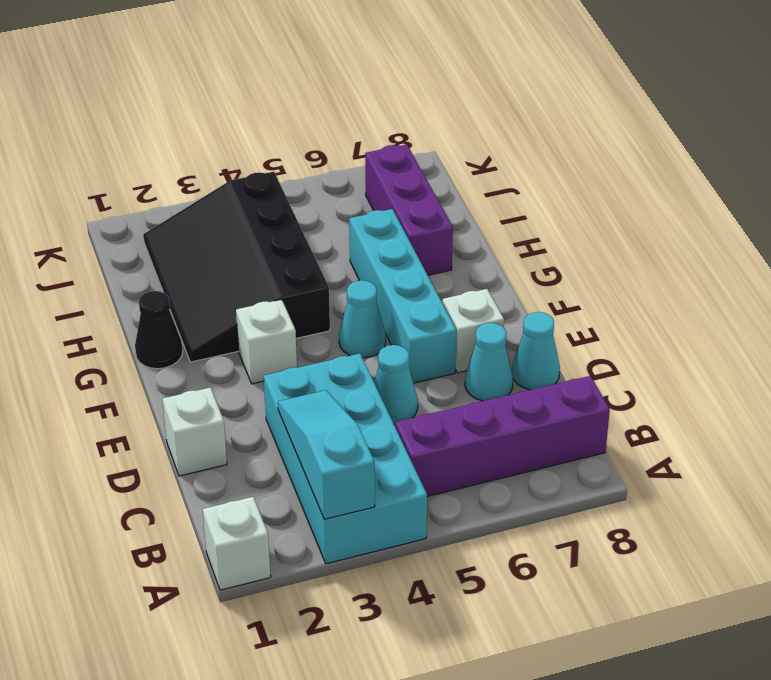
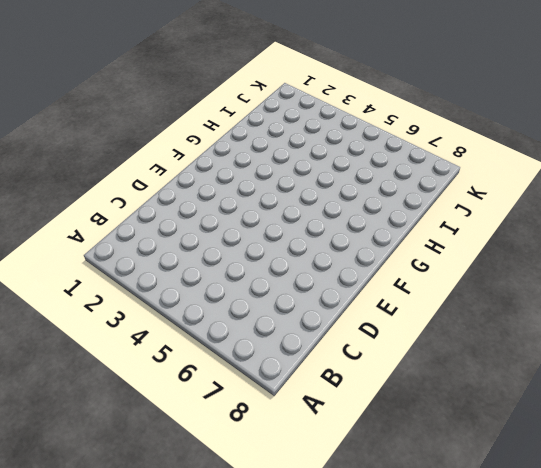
none -> white brick A1 level 1
none -> cyan brick A3:D4 level 1
none -> purple brick B5:B8 level 1

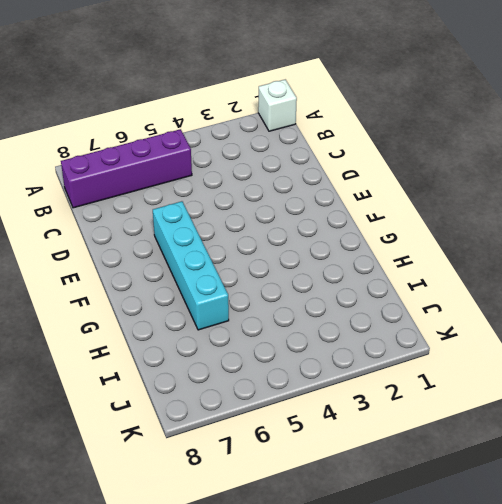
none -> cyan brick A3:D4 level 1
none -> white brick D1 level 1
none -> cyan cone D5 level 1

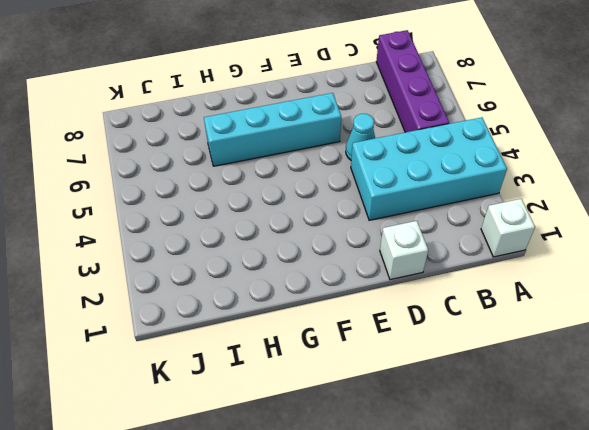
none -> cyan cone D7 level 1
none -> cyan cone D8 level 1
none -> white brick E7 level 1

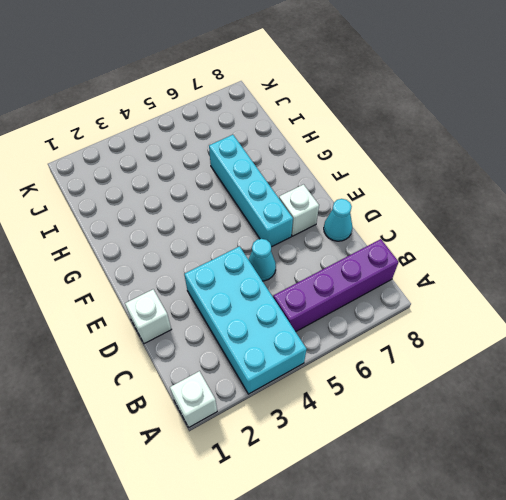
none -> cyan cone D7 level 1
none -> white brick F3 level 1
none -> cyan cone F5 level 1

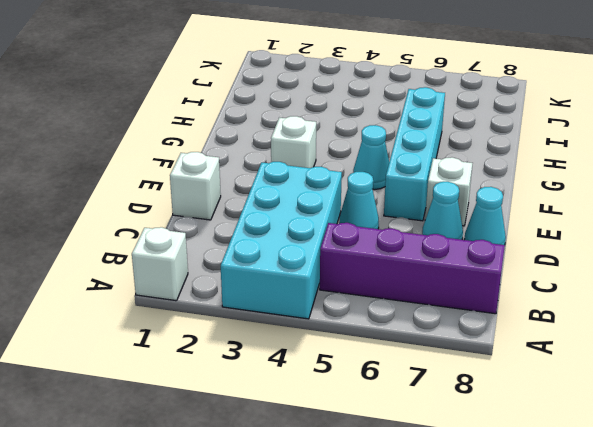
none -> black cone G1 level 1
none -> black slope G2:J4 level 1 top 4
none -> purple brick H7:J7 level 1

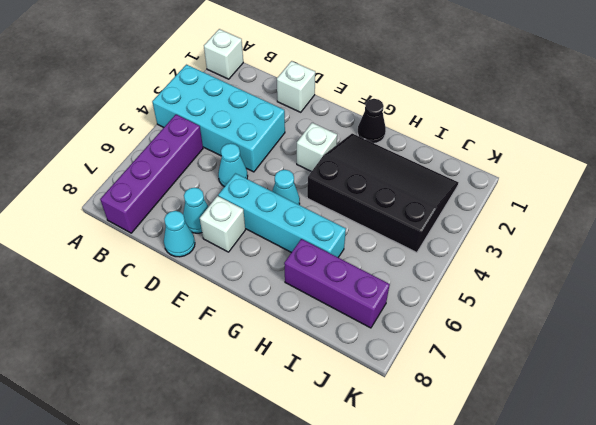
none -> cyan slope A3:C3 level 2 top A

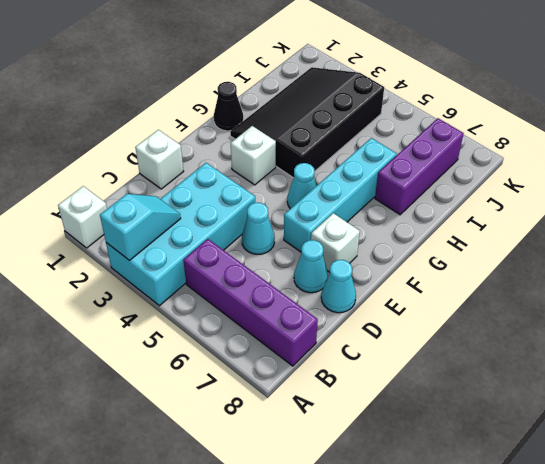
cyan slope A3:B3 level 2 top A -> cyan slope A3:C3 level 2 top A

